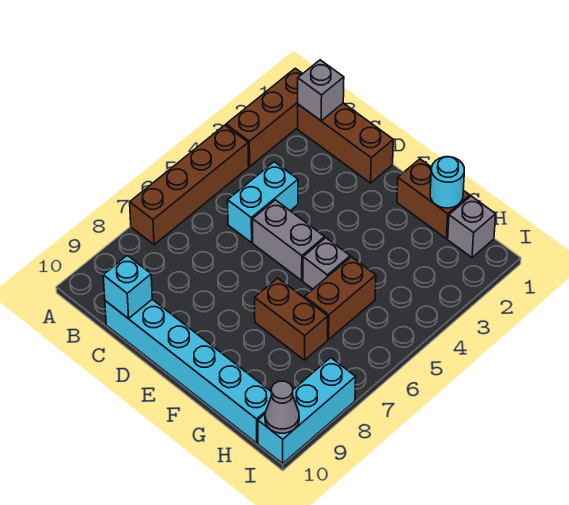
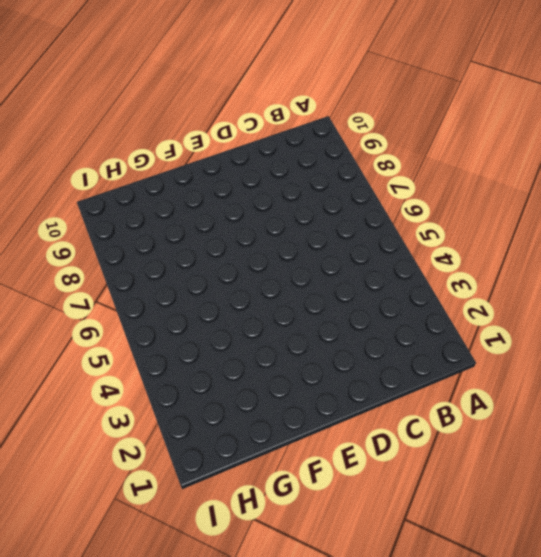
none -> brown brick A1:A3 level 1
none -> brown brick A4:A7 level 1
none -> brown brick B1:D1 level 1

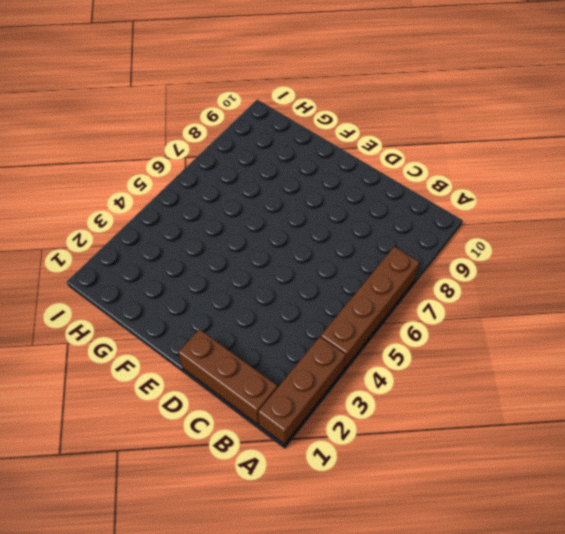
none -> cyan brick C4:C5 level 1
none -> cyan brick C10:H10 level 1
none -> grey brick D5:E5 level 1

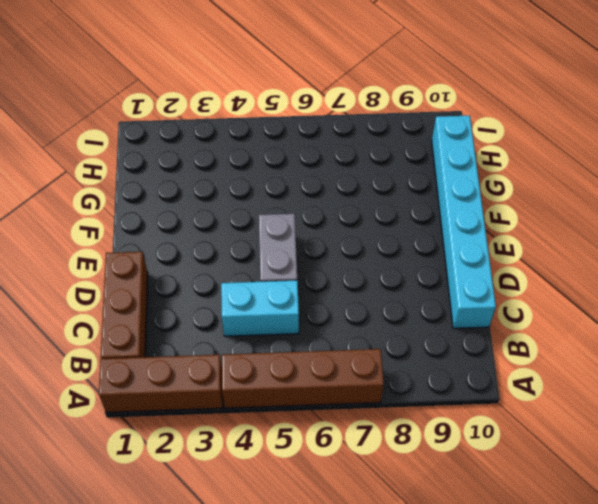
none -> brown brick F1:G1 level 1
none -> grey brick F5 level 1
none -> brown brick F7:G7 level 1

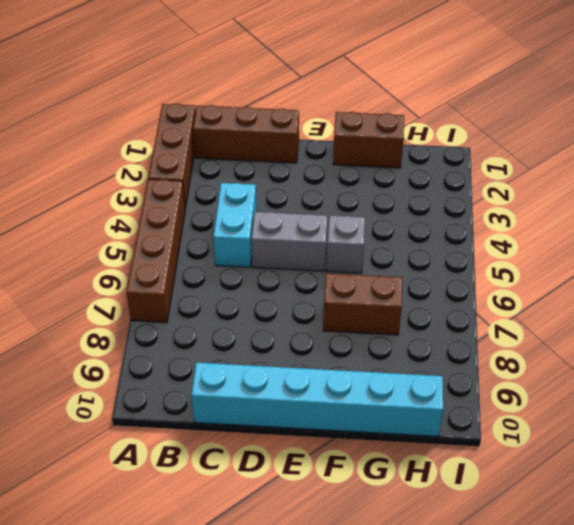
none -> brown brick G5:G6 level 1
none -> grey brick H1 level 1
none -> cyan brick I8:I10 level 1

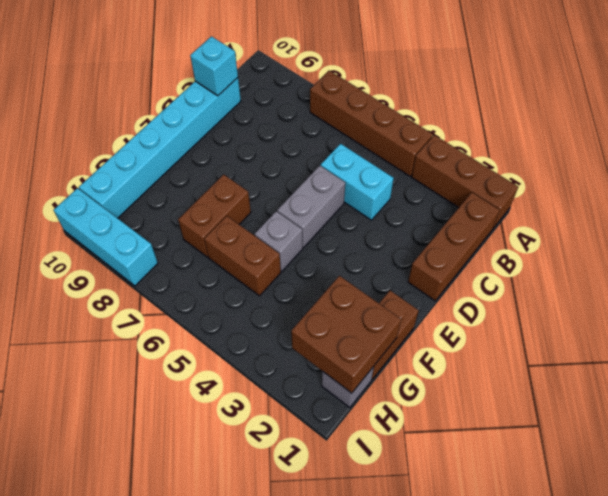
brown brick G1:H2 level 2 -> cyan round brick G1 level 2
none -> grey brick B1 level 2
none -> grey cone I10 level 2

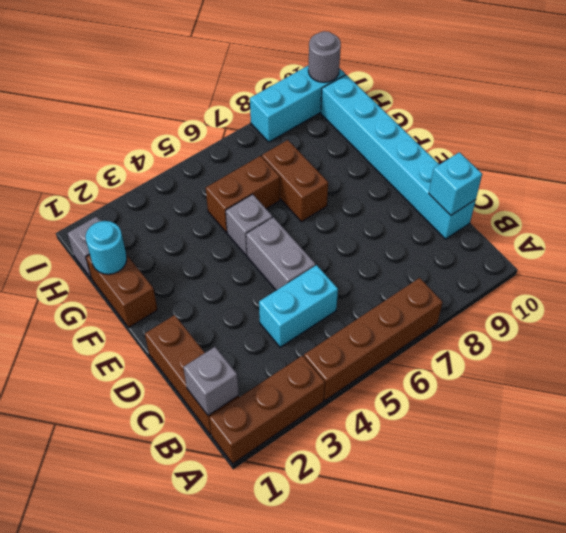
grey round brick I10 level 2 -> grey cone I10 level 2

